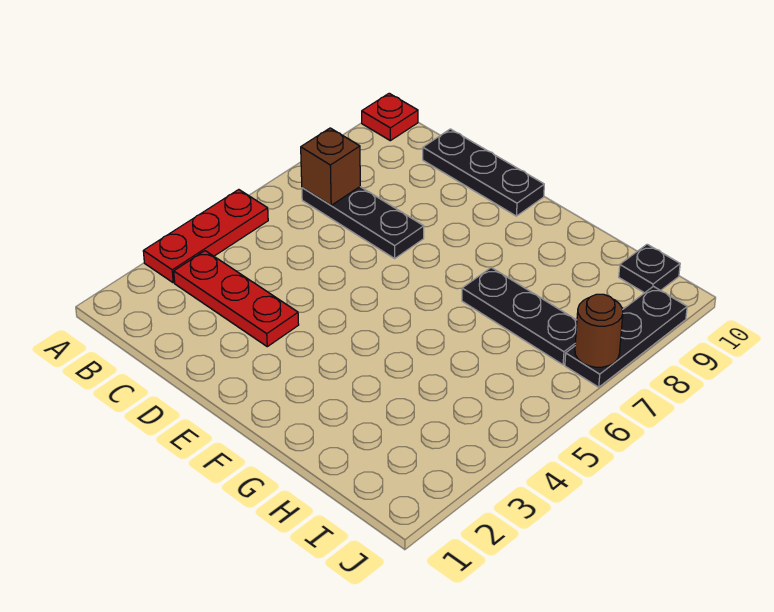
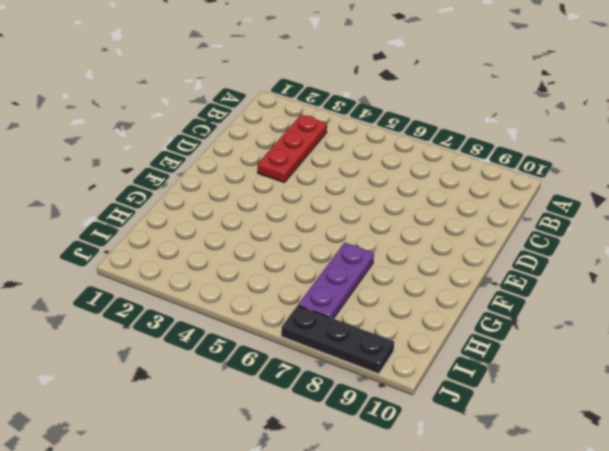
purple plate G7:I7 level 1 -> black plate G7:I7 level 1
none -> red plate A3:A5 level 1
none -> red plate A10 level 1

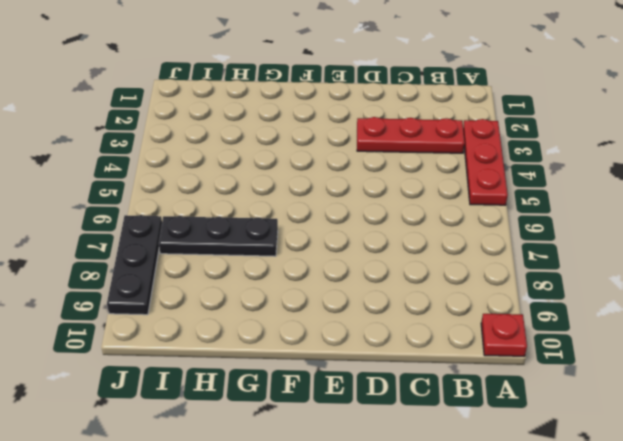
none -> black plate B7:D7 level 1
none -> black plate C10:E10 level 1

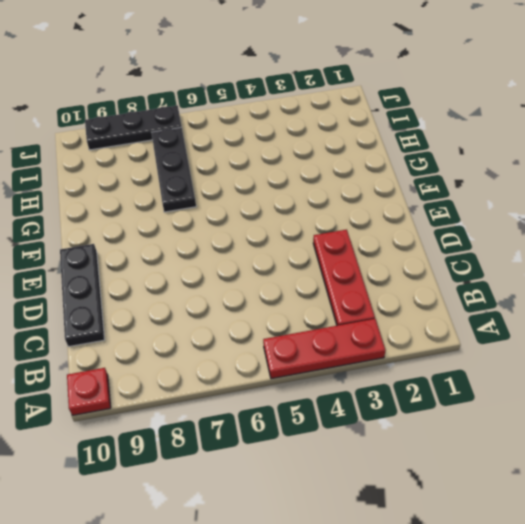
none -> black plate B7:D7 level 1
none -> black plate I10 level 1

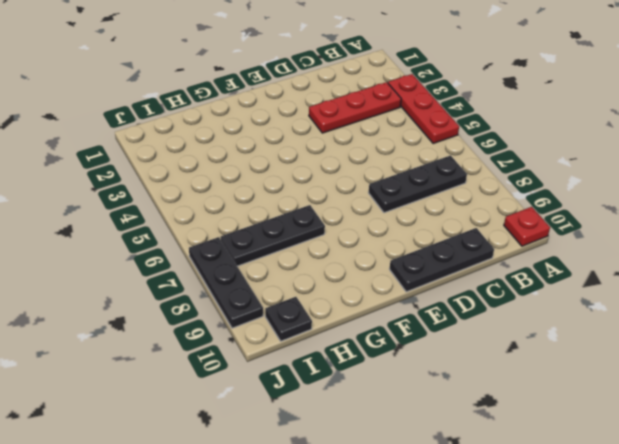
none -> brown brick B7 level 2
none -> brown round brick J7 level 2

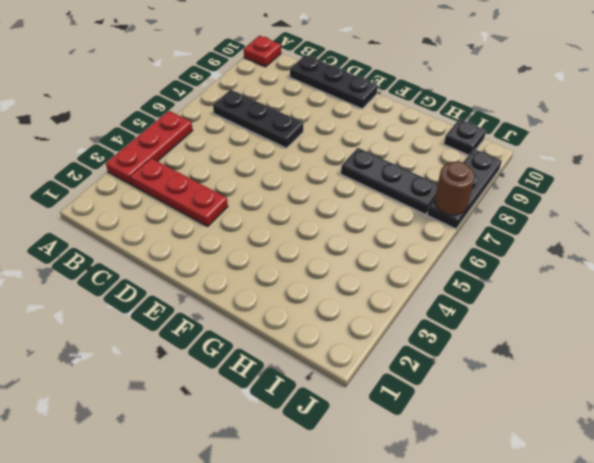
none -> brown brick B7 level 2

